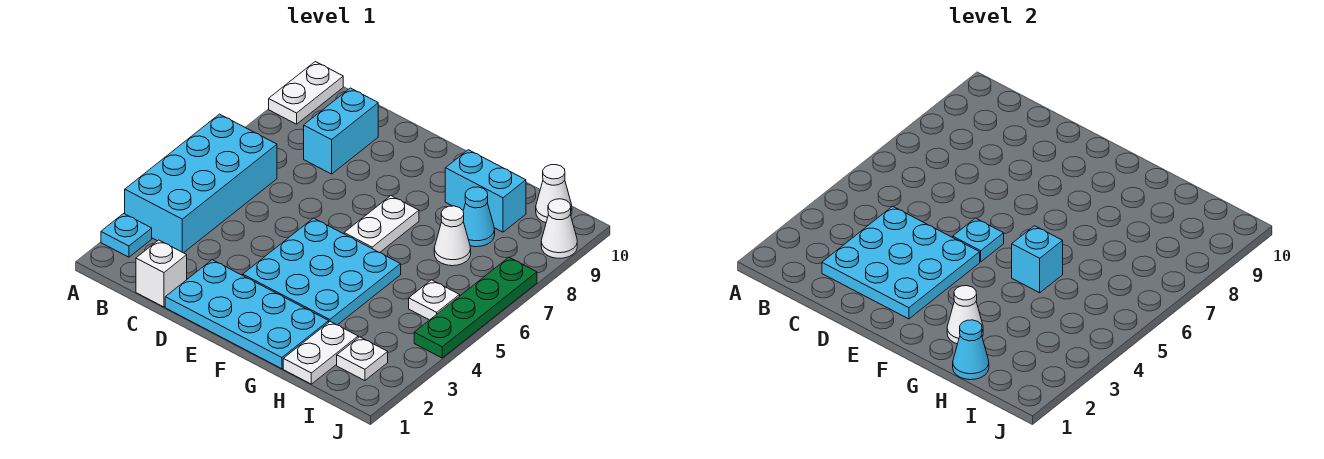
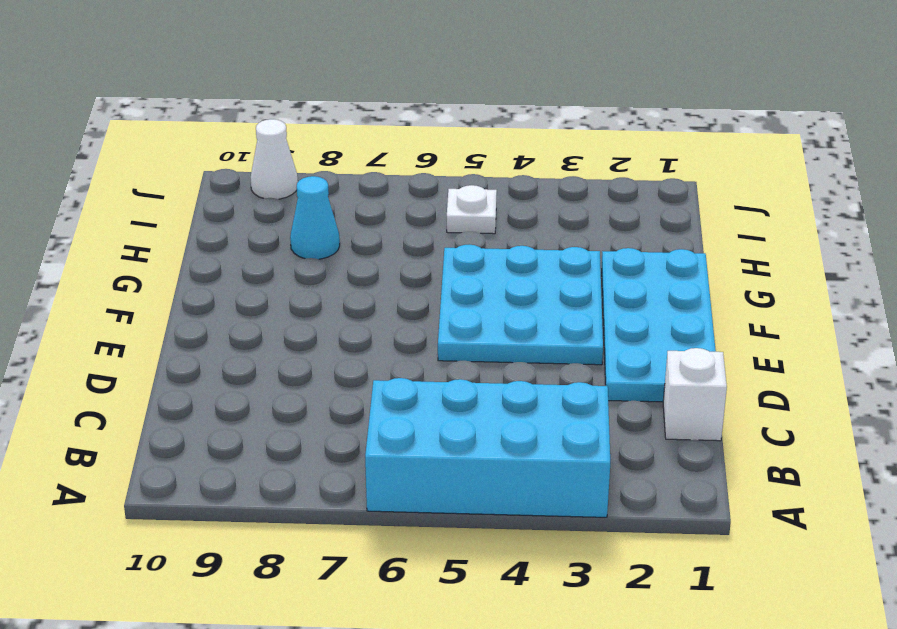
none -> cyan plate A2 level 1
none -> white plate A9:A10 level 1
none -> cyan brick C8:C9 level 1

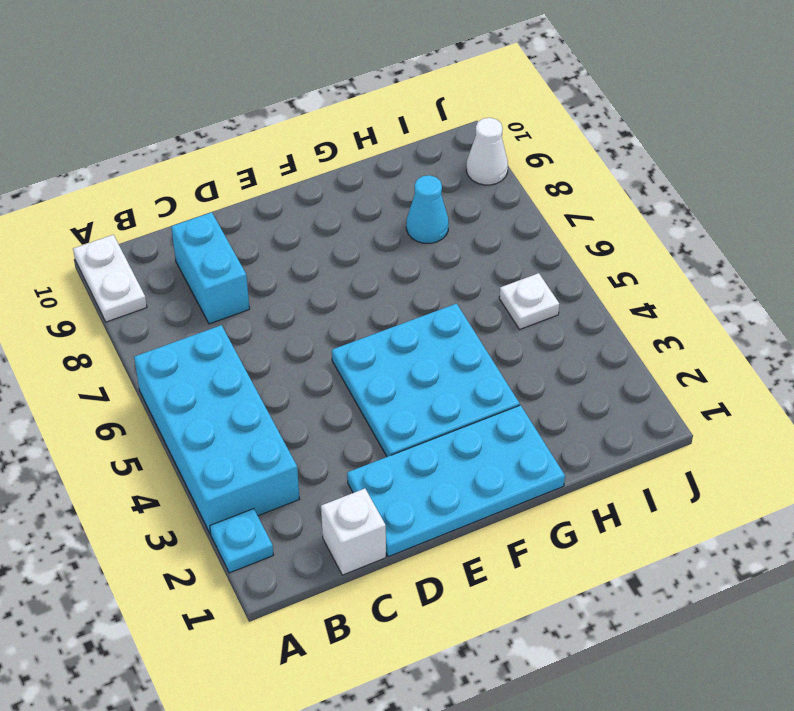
none -> white plate F6:F7 level 1
none -> cyan brick G9:H9 level 1
none -> white plate H1:H2 level 1

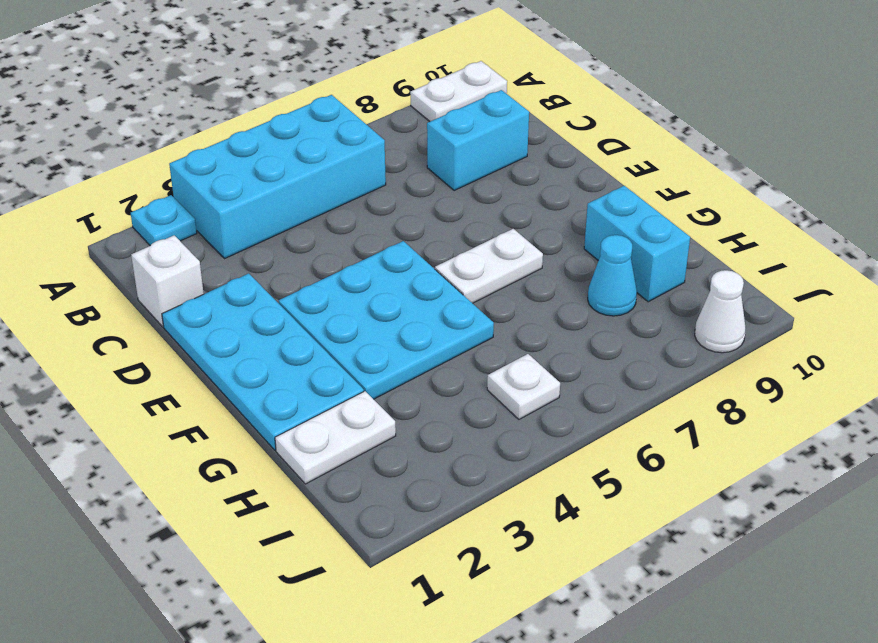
none -> white cone H7 level 1
none -> white plate I2 level 1
none -> white cone I10 level 1

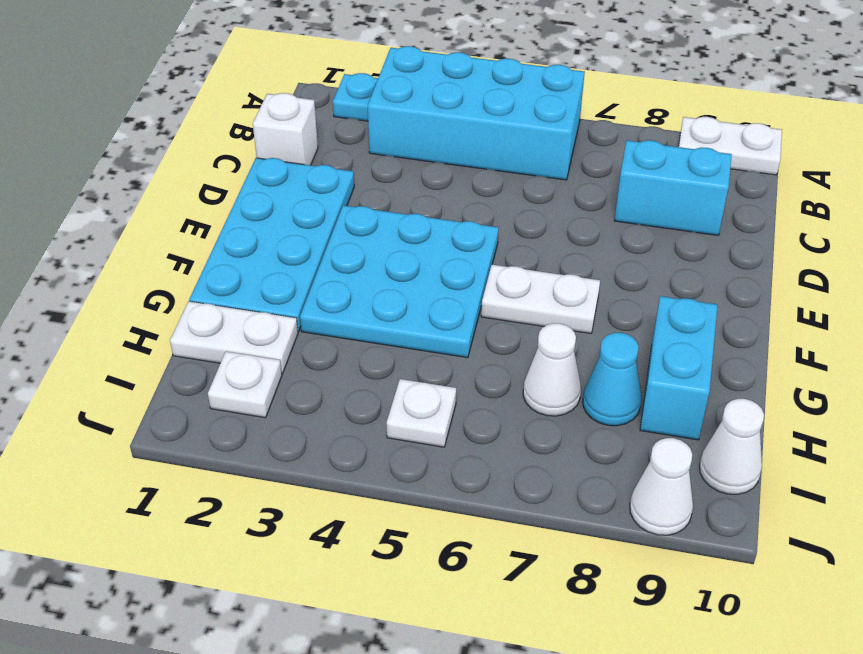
none -> green plate J4:J7 level 1
none -> cyan plate C2:E4 level 2
none -> cyan plate E5 level 2

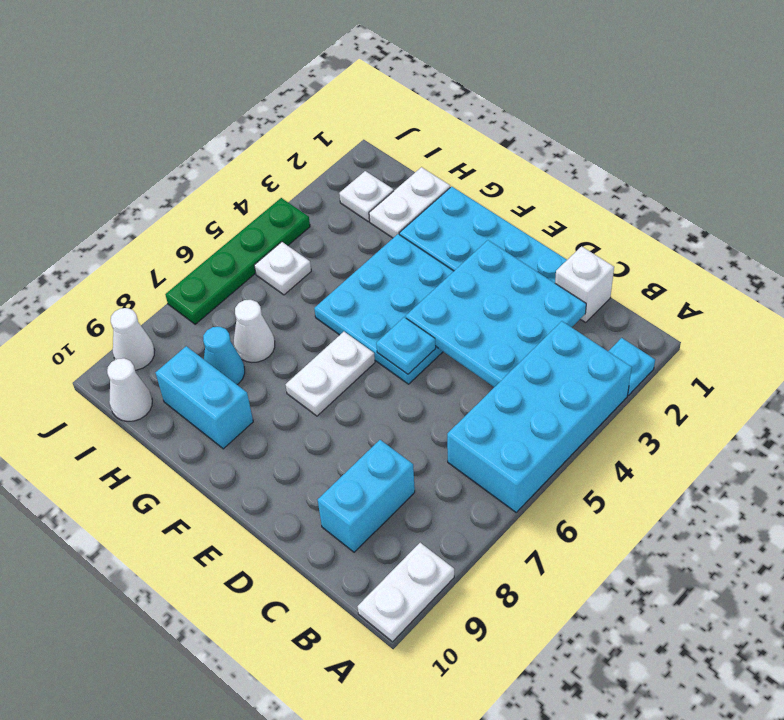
none -> white cone G2 level 2
none -> cyan brick G5 level 2
none -> cyan cone H1 level 2

